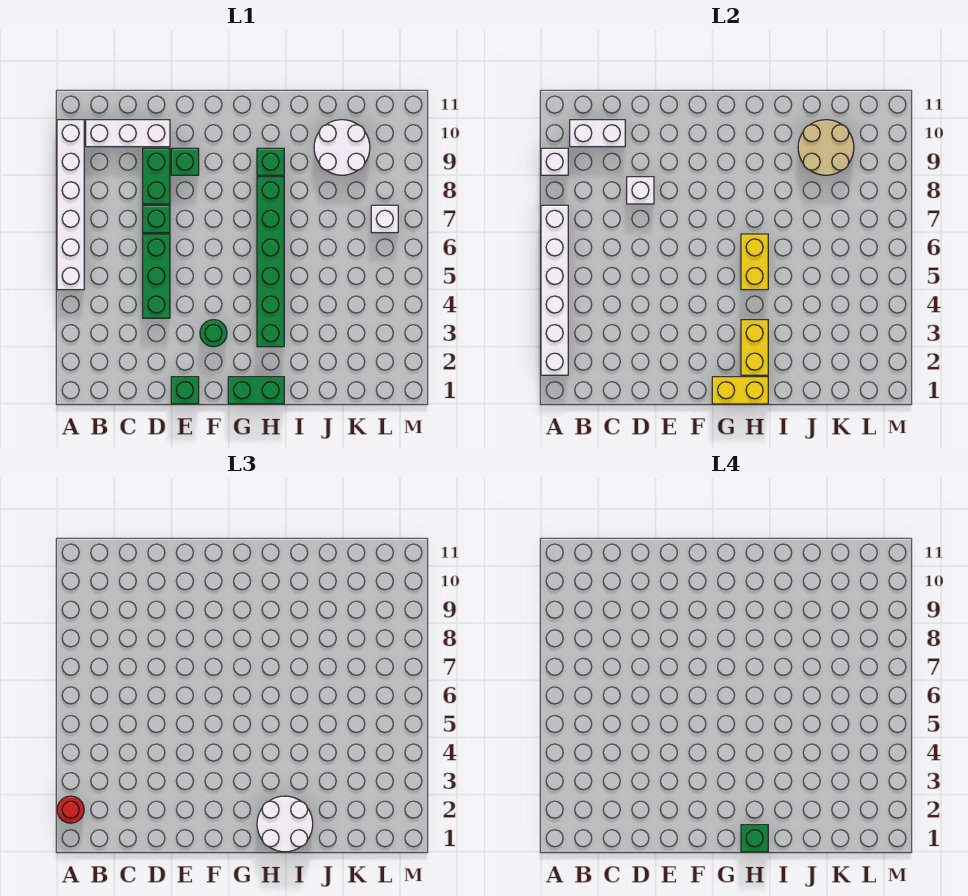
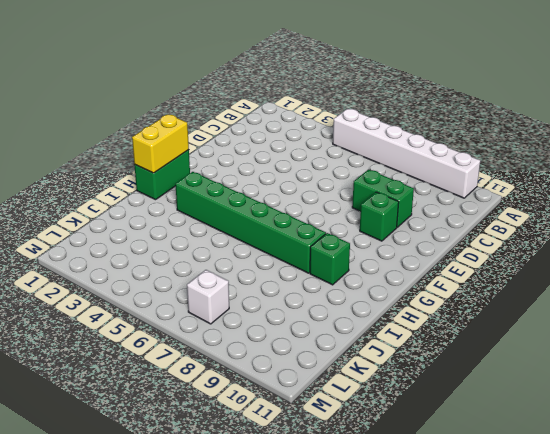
none -> white brick B10:D10 level 1
none -> green brick D4:D6 level 1
none -> green brick D7 level 1

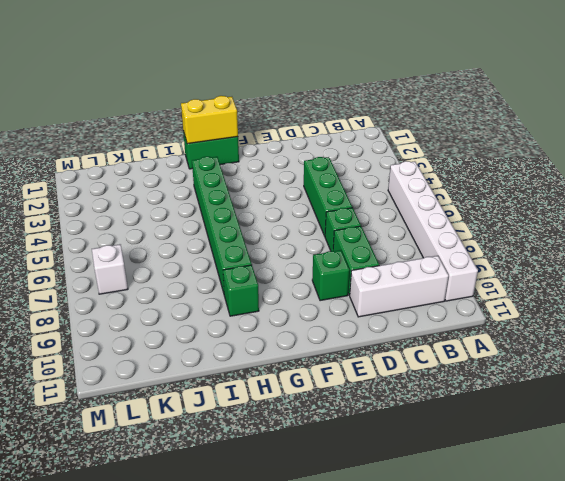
none -> green brick E1 level 1
none -> green round brick F3 level 1
none -> white round brick J9:K10 level 1

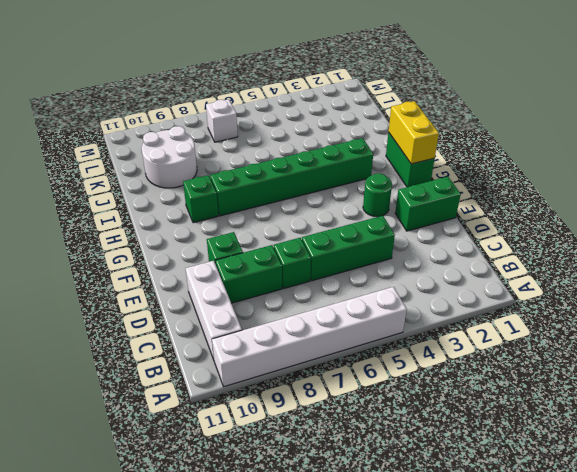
green brick E1:E2 level 1 -> green brick E1 level 1
none -> white brick A2:A7 level 2
none -> white brick A9 level 2
none -> white brick B10:C10 level 2

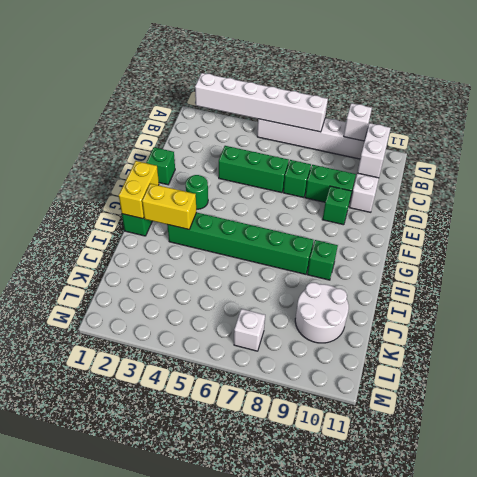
none -> white brick D8 level 2
none -> yellow brick H5:H6 level 2
none -> tan round brick J9:K10 level 2

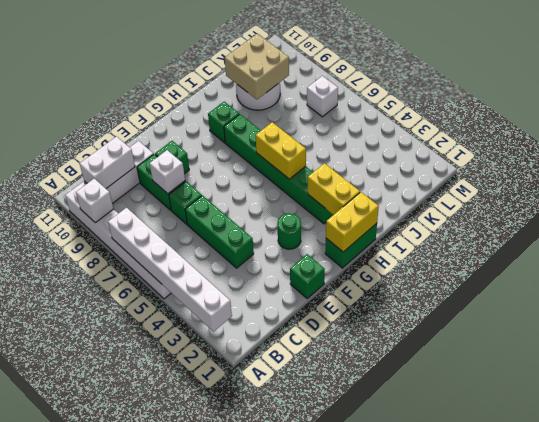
tan brick J9:K10 level 2 -> tan round brick J9:K10 level 2
none -> red round brick A2 level 3
none -> white round brick H1:I2 level 3
none -> green brick H1 level 4

